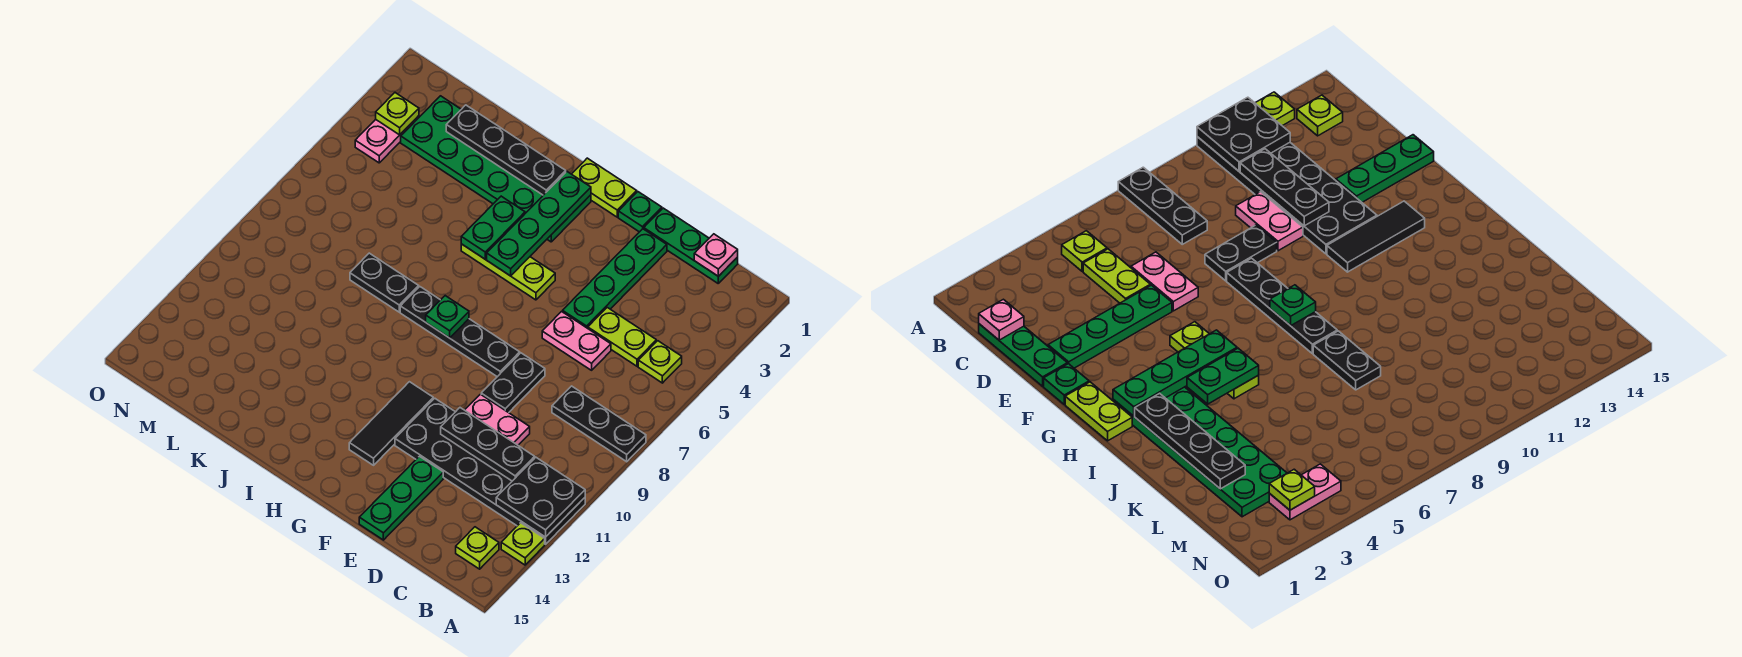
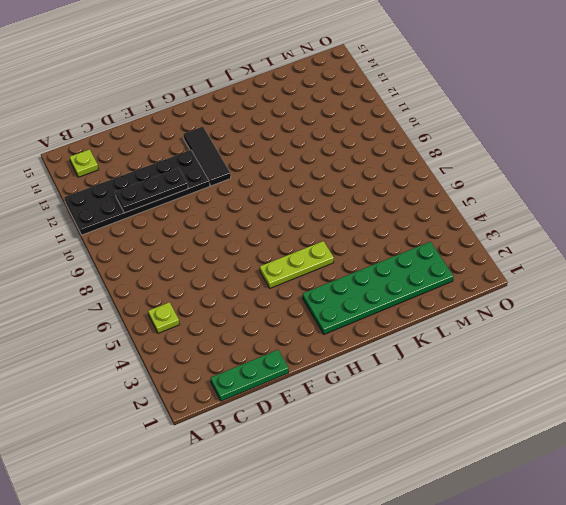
none -> black plate A8:C8 level 1
none -> lime plate A13 level 1
none -> lime plate C5:D5 level 1

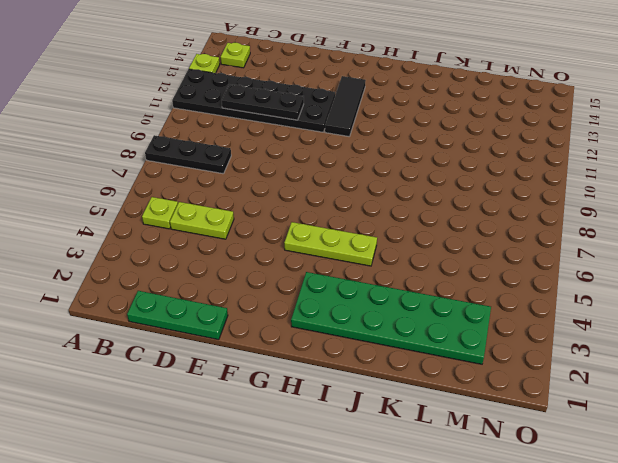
none -> pink plate D6:E6 level 1
none -> pink plate D10:E10 level 1
none -> green plate E2:E5 level 1

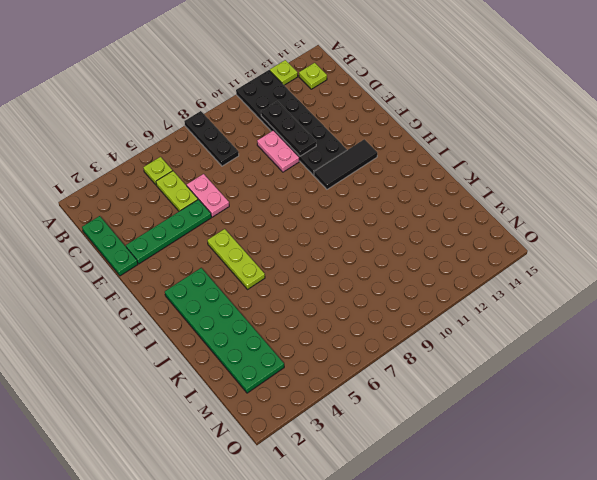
none -> black plate E8:E9 level 1
none -> green plate E13:E15 level 1
none -> green plate F1 level 1

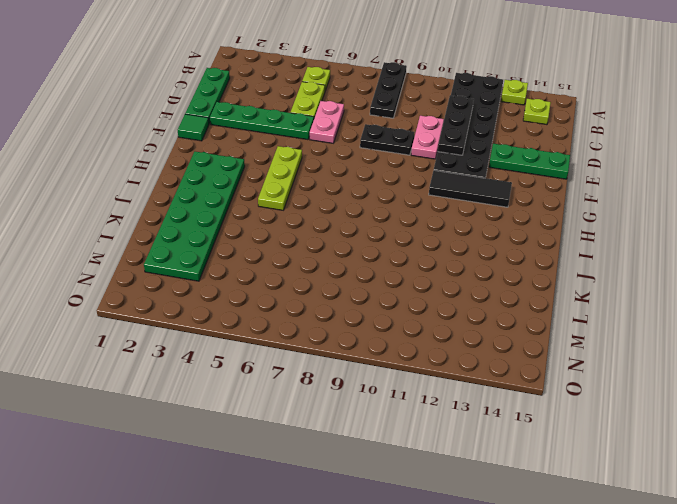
green tile F1 level 1 -> green plate F1 level 1
none -> black plate F8:I8 level 1
none -> lime plate G1:H1 level 1
none -> black plate J8:K8 level 1

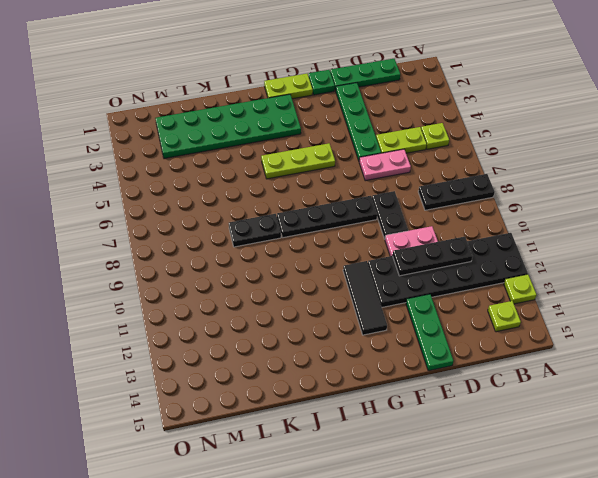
none -> pink plate N3:N4 level 1
none -> black plate A11:B12 level 2
none -> pink plate C1 level 2

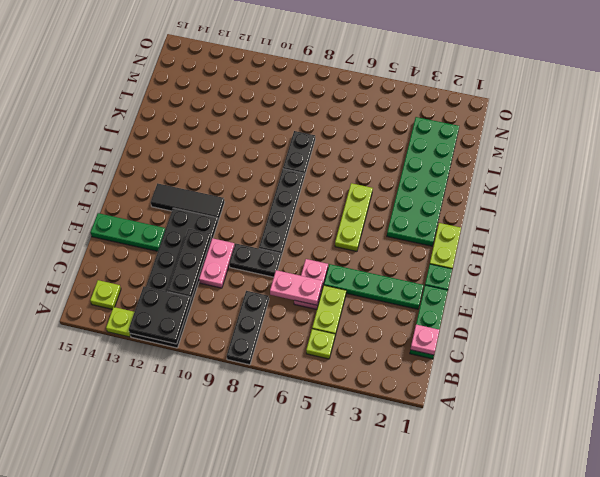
pink plate D6:D7 level 2 -> pink plate N3:N4 level 1
none -> green plate H2:H5 level 2
none -> green plate H8 level 2
none -> black plate I2:L2 level 2

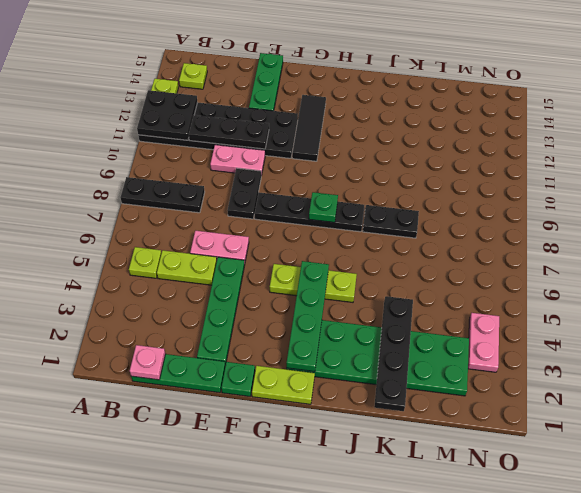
black plate K1:K4 level 2 -> black plate I2:L2 level 2
none -> green plate I4:I5 level 2
none -> lime plate N3 level 2

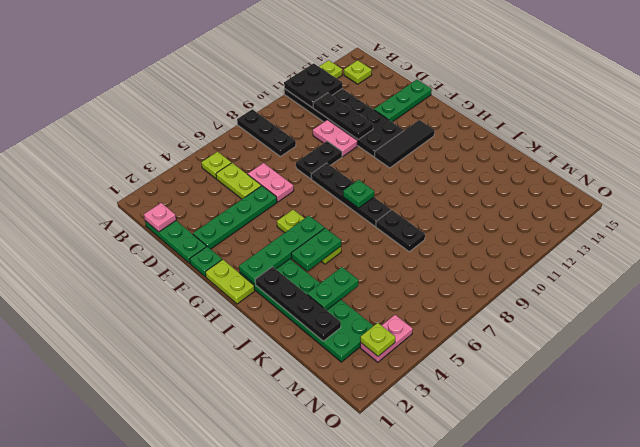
green plate K3:K4 level 2 -> none

